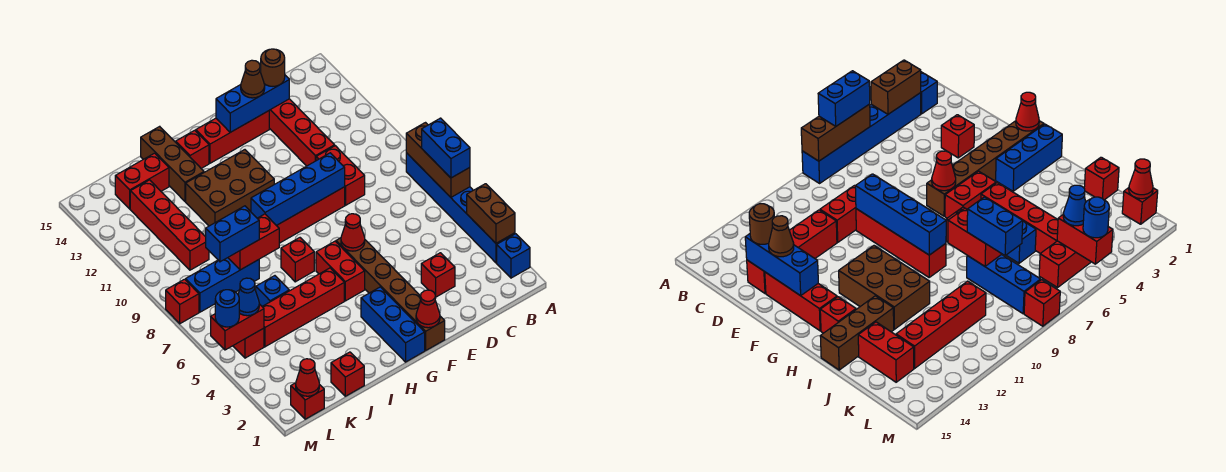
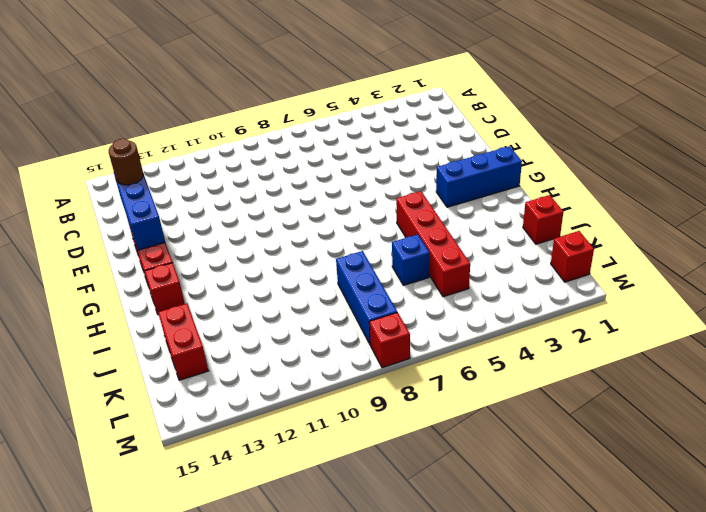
none -> blue brick A2 level 1
none -> blue brick A3:A8 level 1
none -> red brick D3 level 1
none -> red brick D9:D10 level 1

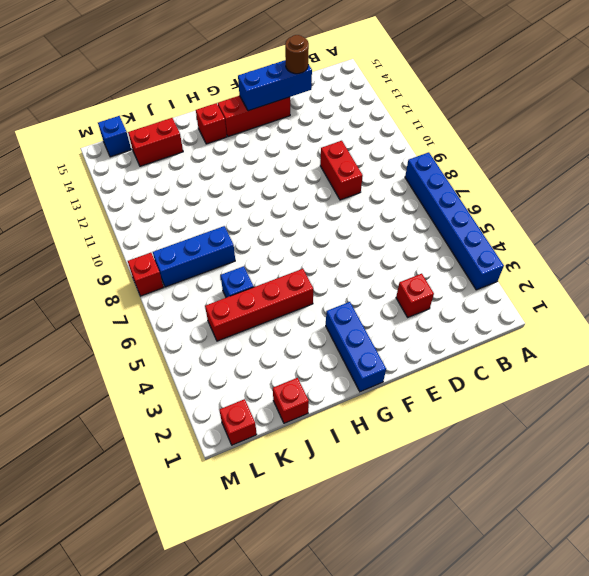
blue brick L15 level 1 -> blue brick A2 level 1
none -> red brick D11:D14 level 1
none -> red brick E9:H9 level 1
none -> brown brick F1:F6 level 1
none -> red brick G5:G6 level 1

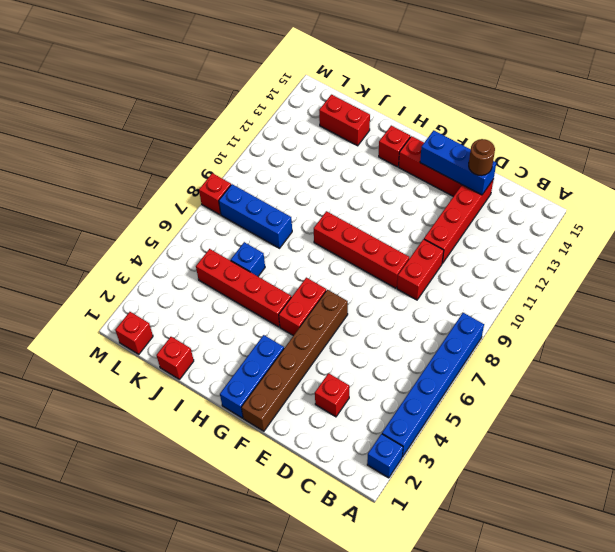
none -> brown brick G11:I12 level 1
none -> red brick H7 level 1
none -> brown brick I13:I15 level 1
none -> red brick K10:K13 level 1

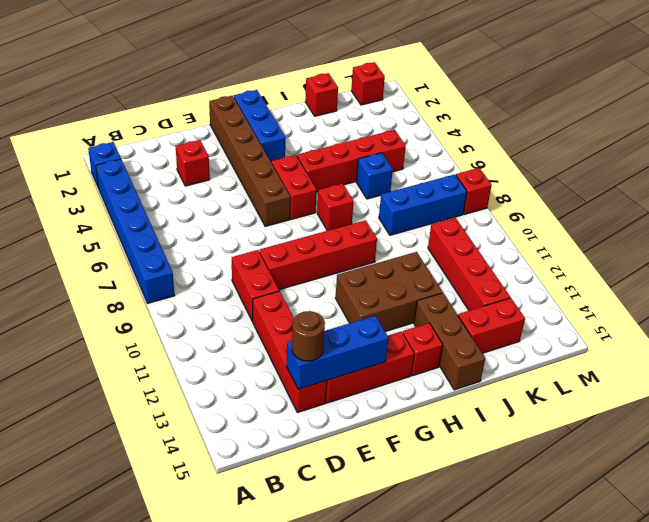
none -> red brick L5:L6 level 1
none -> brown brick A3:A4 level 2
none -> brown brick A6:A8 level 2
none -> blue brick E9:H9 level 2

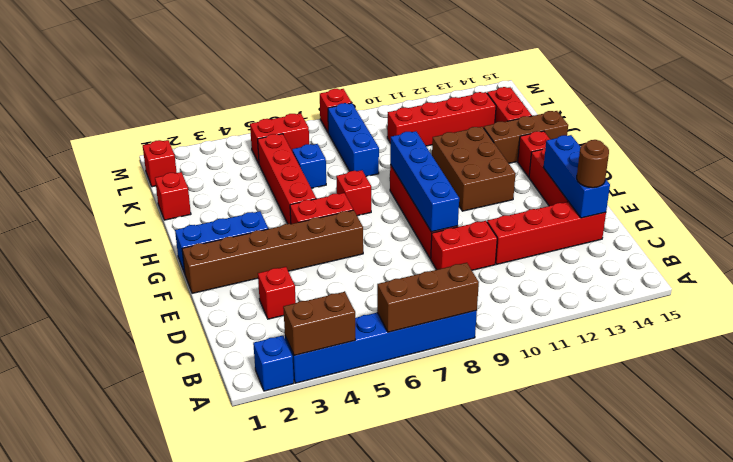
none -> red cone F1 level 2
none -> red cone F6 level 2
none -> red brick I8:J8 level 2
none -> red cone L1 level 2

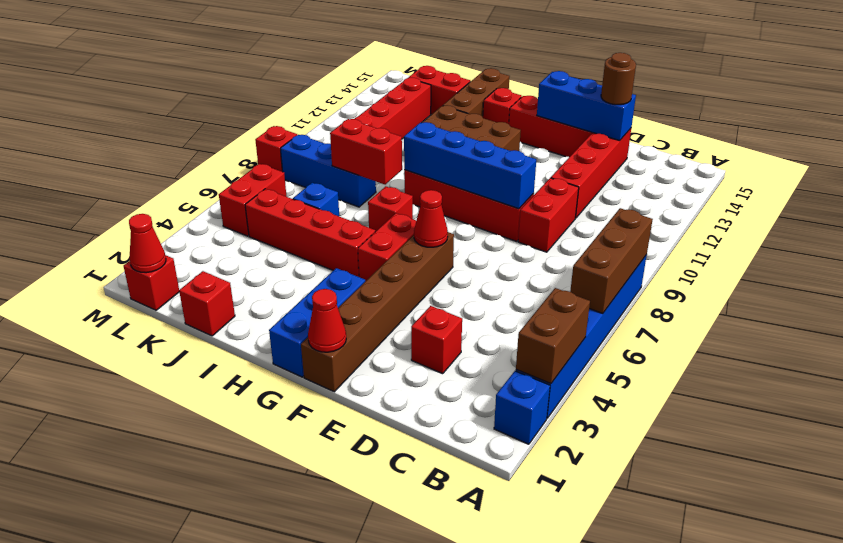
none -> red brick L5:M5 level 2
none -> blue brick A6:A7 level 3
none -> brown cone E14 level 3
none -> blue brick J8:K8 level 3

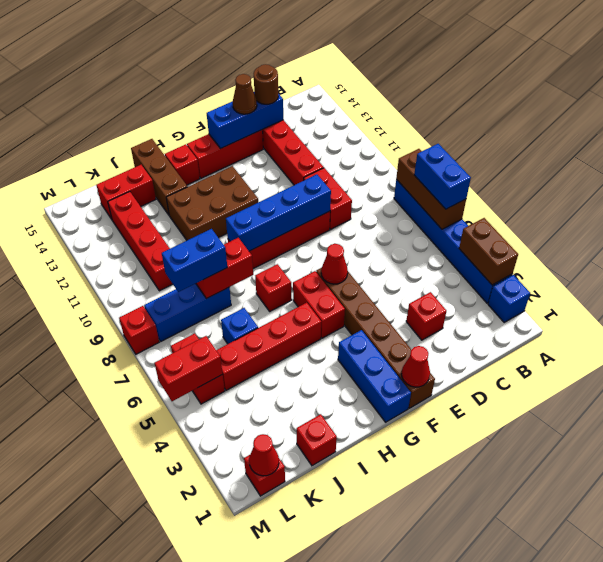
none -> blue cone L5 level 3
none -> blue round brick M5 level 3

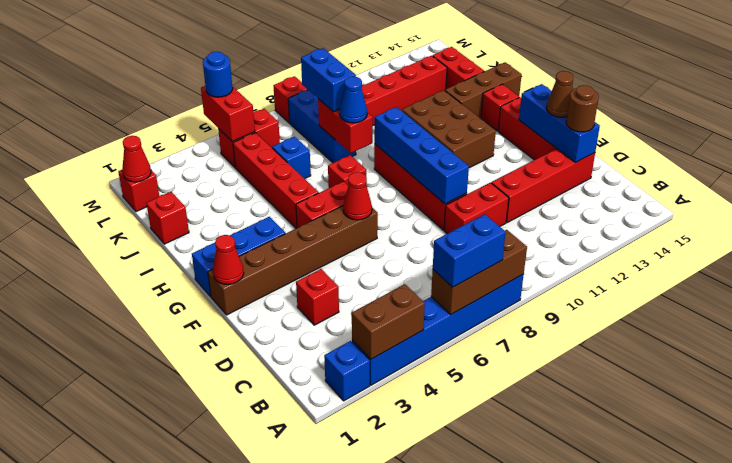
blue cone I8 level 3 -> blue cone L5 level 3

